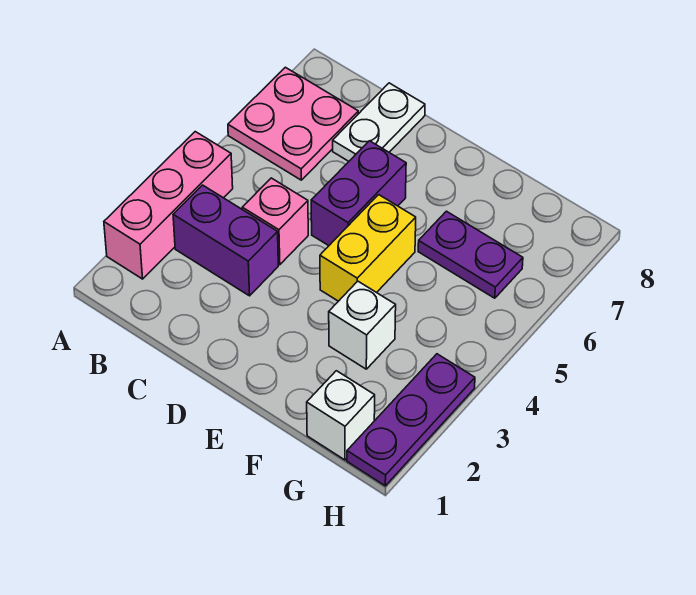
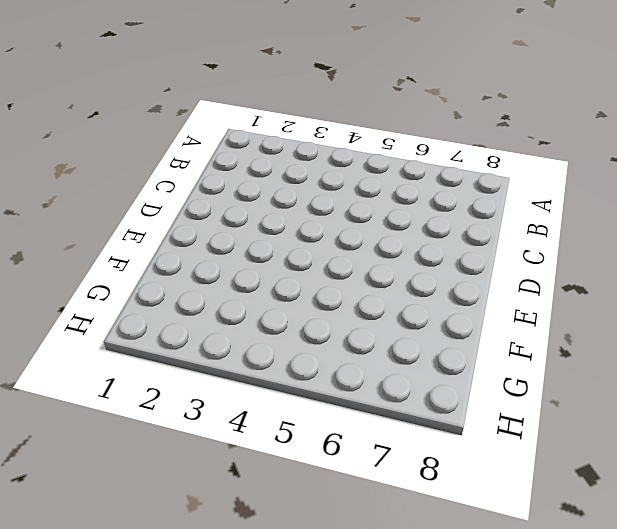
none -> pink brick A2:A4 level 1
none -> pink plate A6:B7 level 1

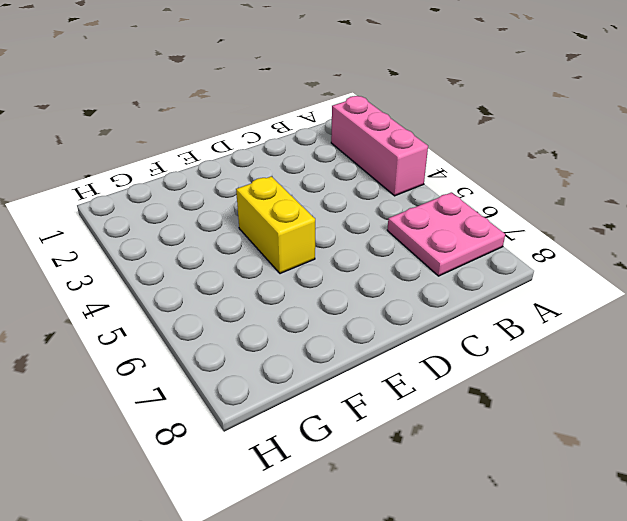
none -> purple brick B3:C3 level 1
none -> pink brick C4 level 1

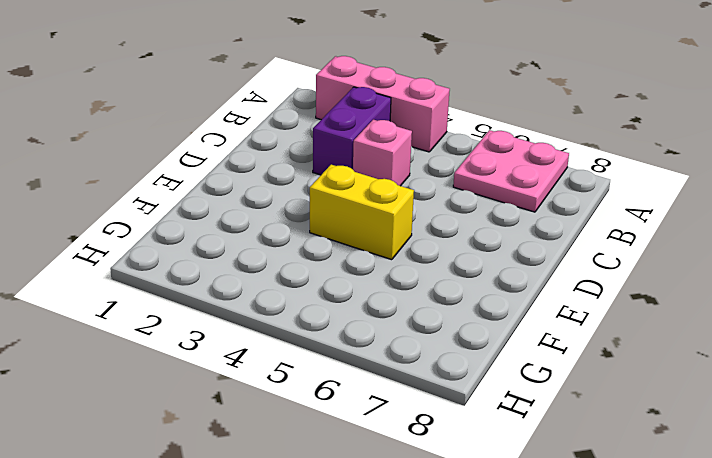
none -> white plate C7:C8 level 1
none -> purple brick D5:D6 level 1

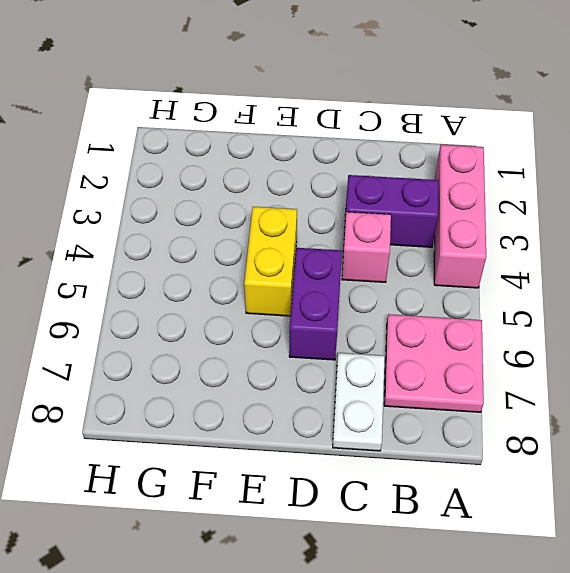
none -> white brick F3 level 1
none -> purple plate F6:G6 level 1

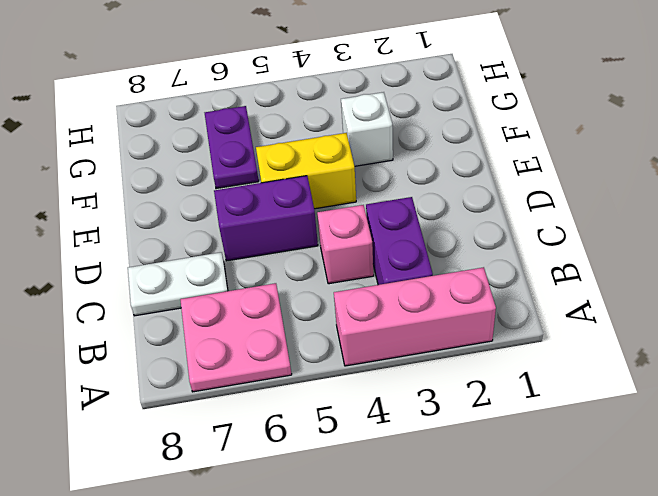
none -> white brick G1 level 1
none -> purple plate H1:H3 level 1

